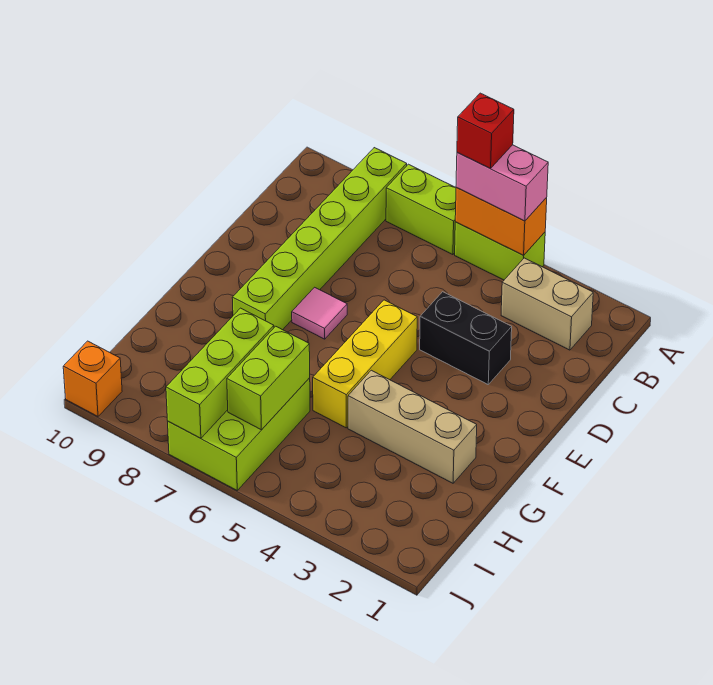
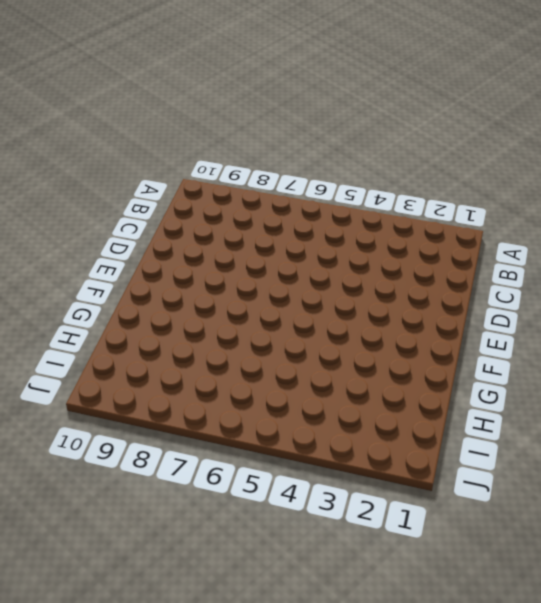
none -> lime brick A4:A5 level 1
none -> lime brick A6:A7 level 1
none -> lime brick A8:F8 level 1

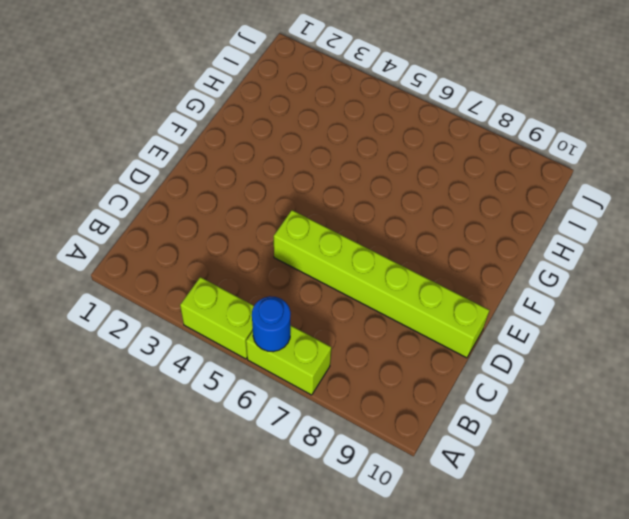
blue round brick A6 level 2 -> none
lime brick D5:D10 level 1 -> lime brick A8:F8 level 1
none -> tan brick B2:B3 level 1
none -> black brick D3:D4 level 1
none -> yellow brick E5:G5 level 1

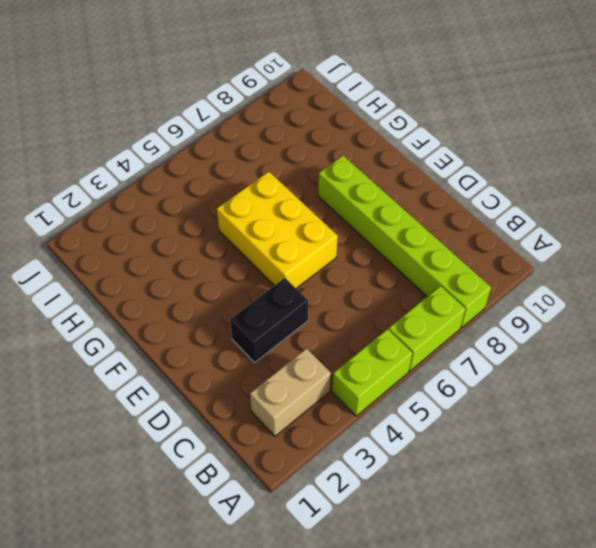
yellow brick E5:G6 level 1 -> yellow brick E5:G5 level 1
none -> pink tile E7 level 1
none -> tan brick G2:G4 level 1
none -> lime brick H6:J7 level 1

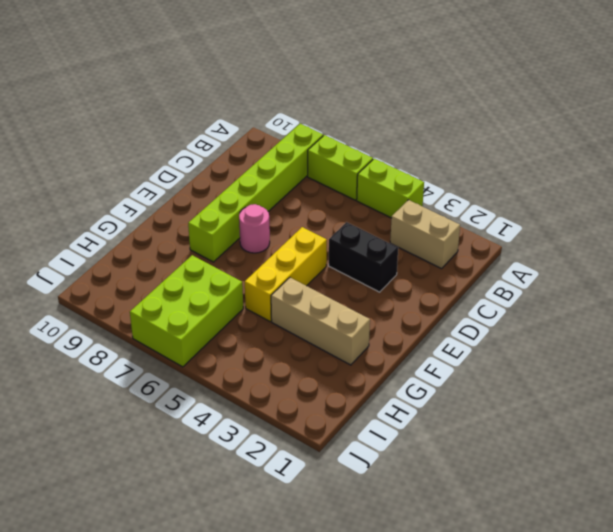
pink round brick E7 level 1 -> pink tile E7 level 1
none -> orange brick J10 level 1
none -> orange brick A4:A5 level 2
none -> lime brick H6:I6 level 2

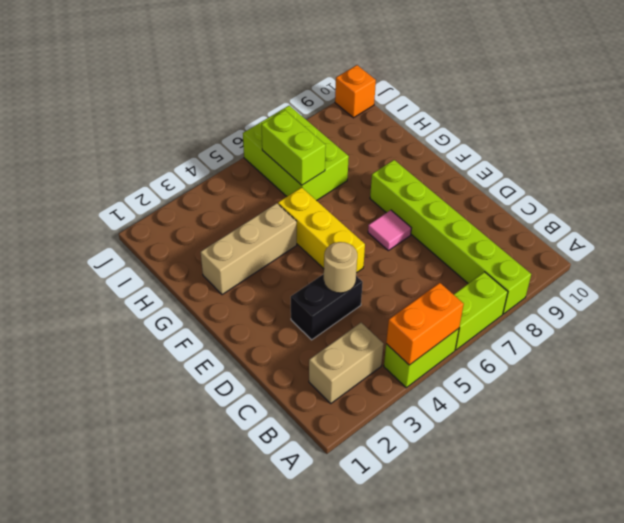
tan round brick D4 level 2 -> none
none -> lime brick H7:J7 level 2
none -> pink brick A4:A5 level 3
none -> red brick A5 level 4

